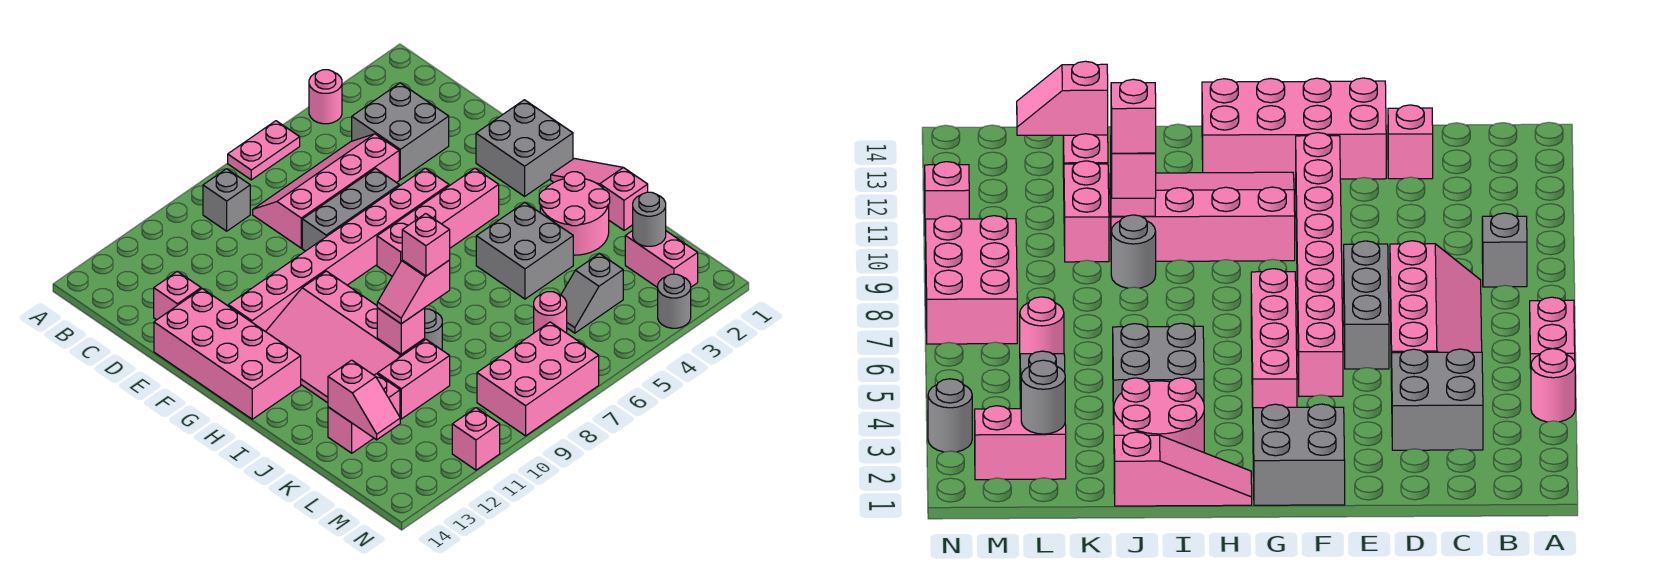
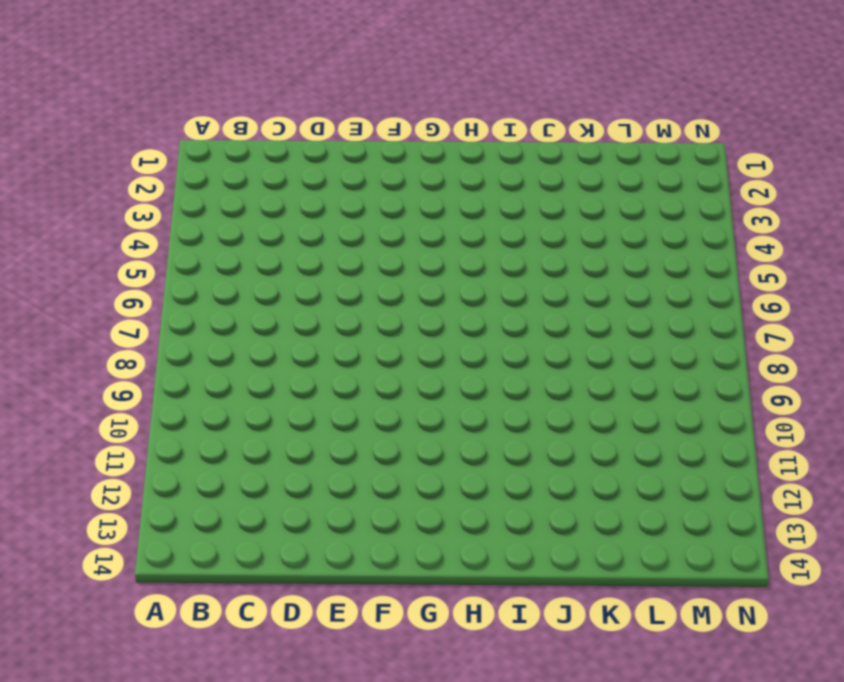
none -> pink round brick A4 level 1
none -> pink plate A6:A7 level 1
none -> grey brick B9 level 1

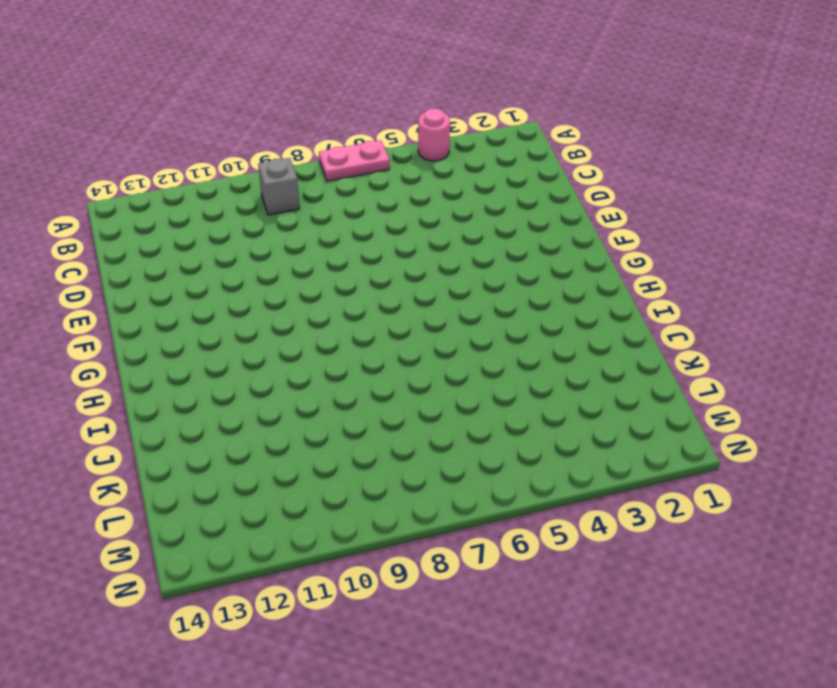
none -> grey brick C3:D4 level 1
none -> pink slope C5:D8 level 1 top D
none -> pink brick D13 level 1

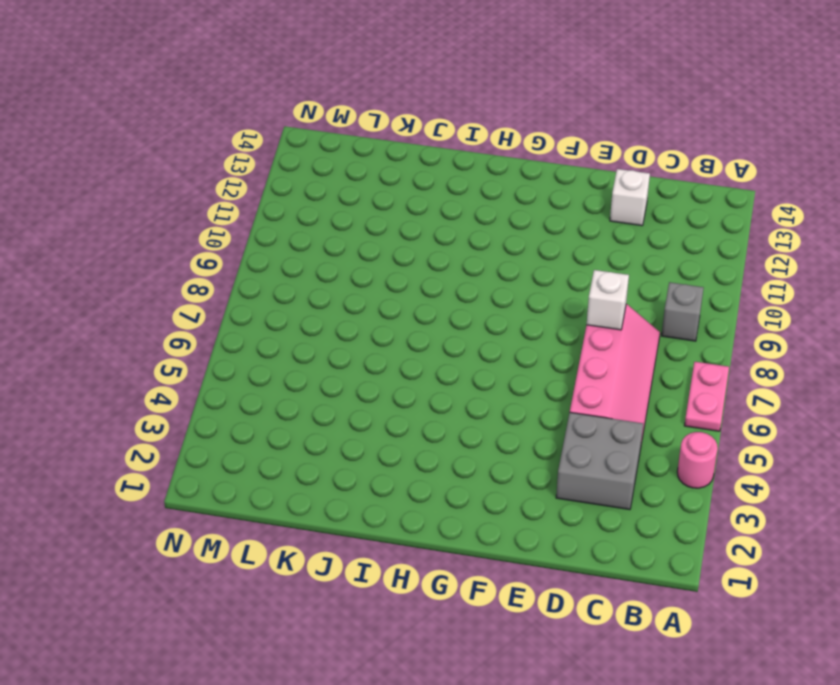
white brick D8 level 2 -> none
white brick D13 level 1 -> pink brick D13 level 1
none -> grey brick E6:E8 level 1
none -> pink brick E13:H14 level 1
none -> grey brick F1:G2 level 1

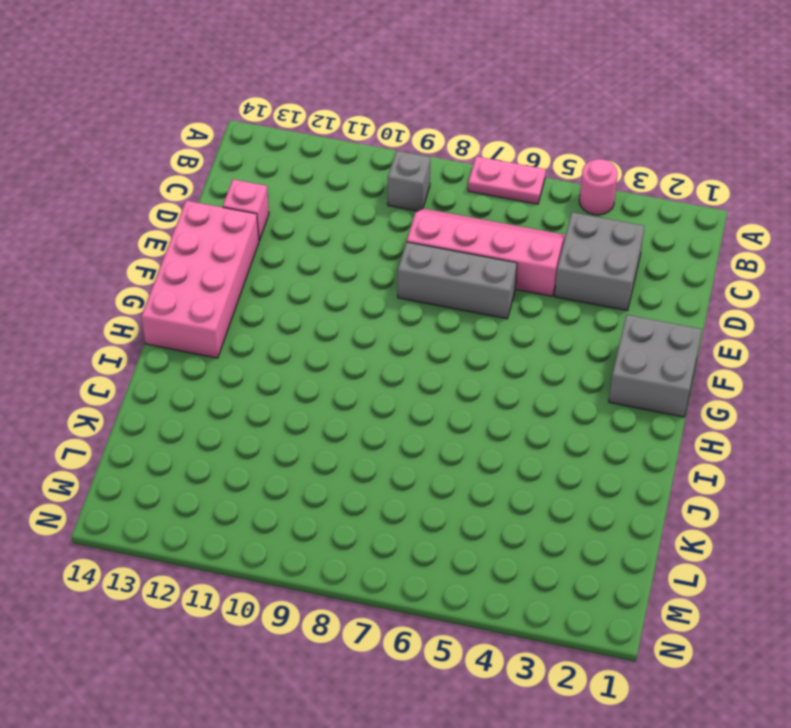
none -> pink brick F5:F12 level 1
none -> pink brick G4:G7 level 1
none -> pink slope G10:J12 level 1 top 10

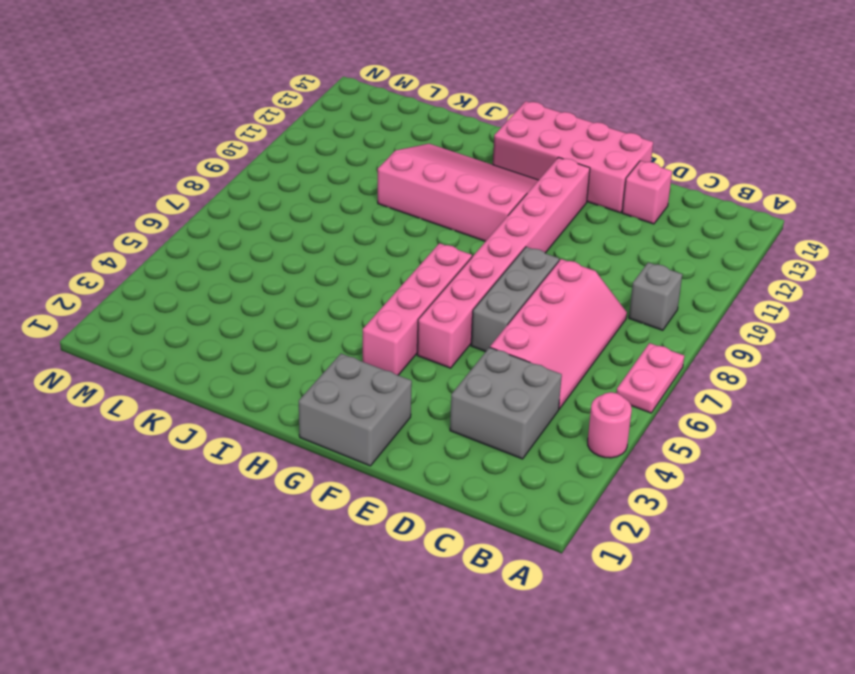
none -> pink slope H1:J1 level 1 top J
none -> pink round brick I2:J3 level 1
none -> grey brick I4:J5 level 1

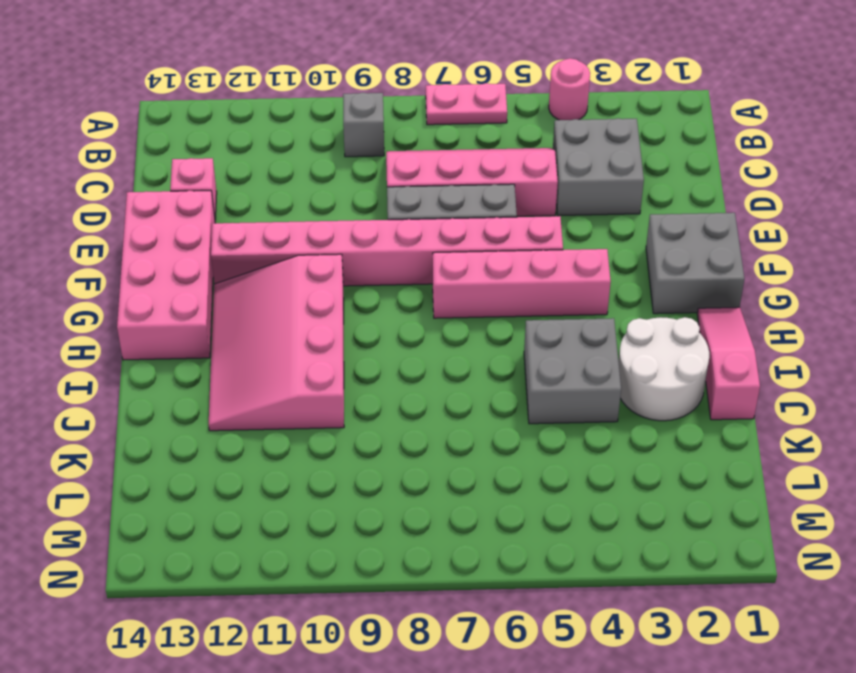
white round brick I2:J3 level 1 -> pink round brick I2:J3 level 1
none -> grey round brick J9 level 1
none -> pink brick K10:K11 level 1
none -> pink brick K12:K13 level 1

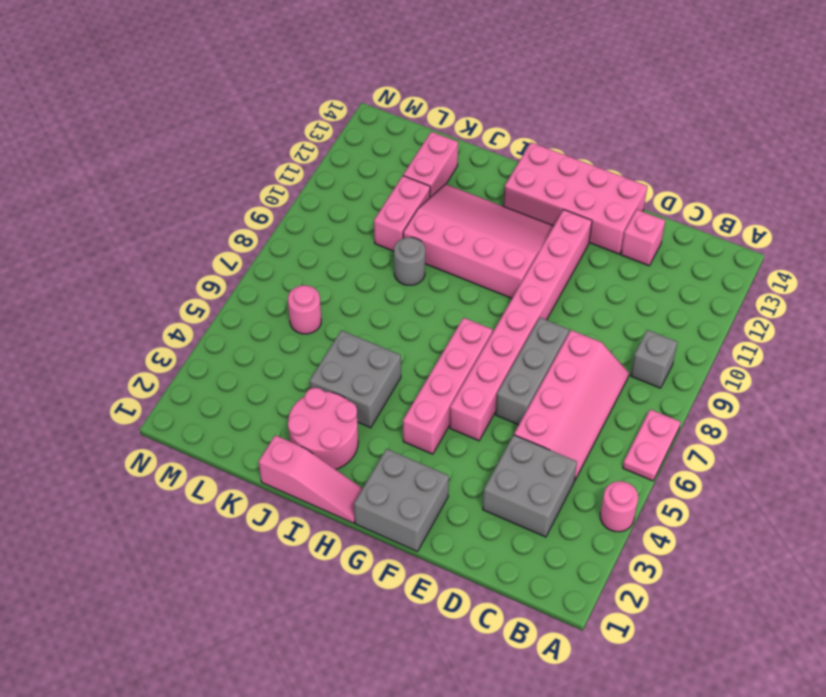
none -> pink brick L2:M2 level 1
none -> grey slope L4:L5 level 1 top 4
none -> pink brick M7:N9 level 1

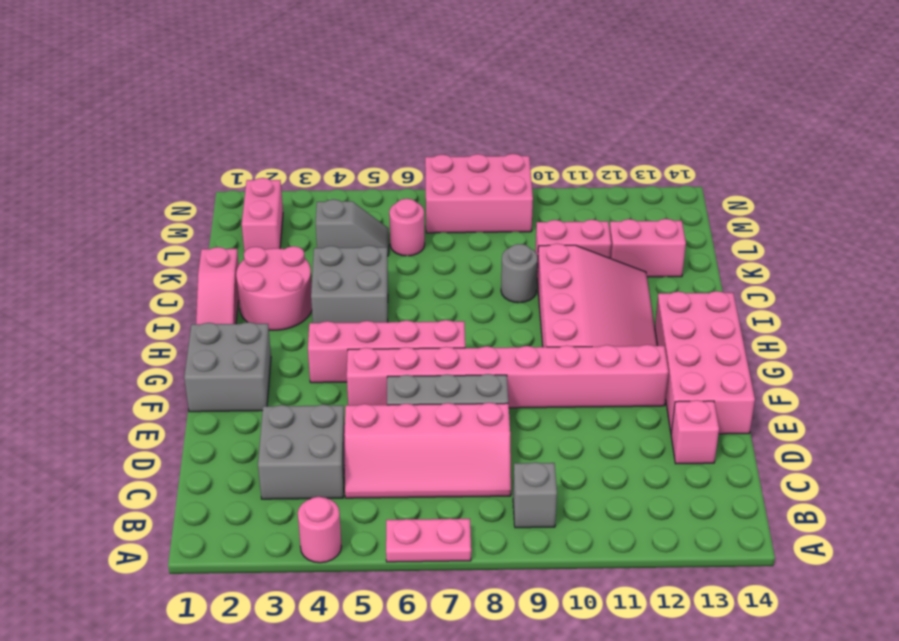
none -> grey round brick N3 level 1
none -> pink brick N11 level 1
none -> pink brick J10 level 2

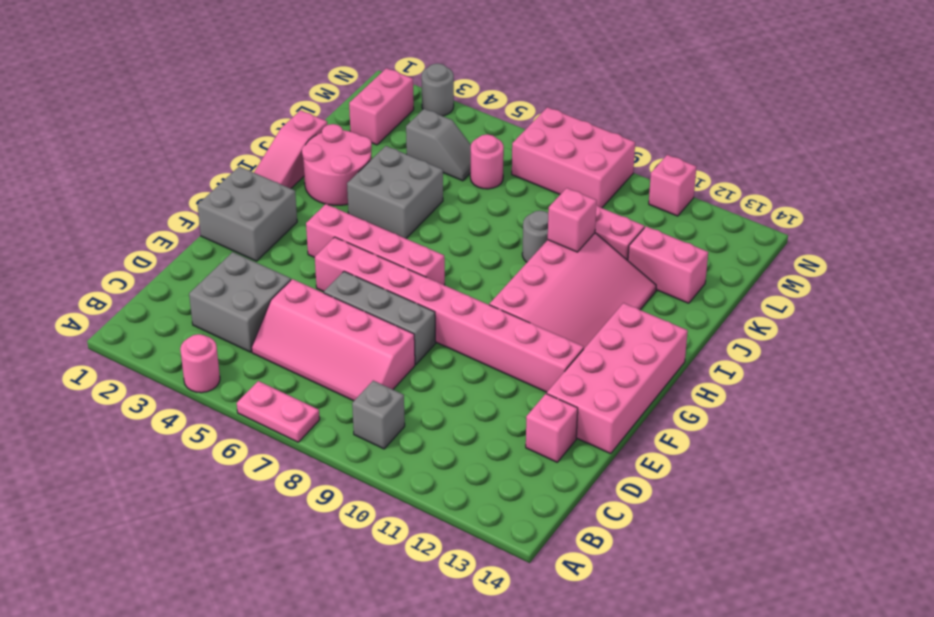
none -> pink slope K13:L13 level 2 top K
none -> grey round brick L2 level 2
none -> pink slope J9:J10 level 3 top 9

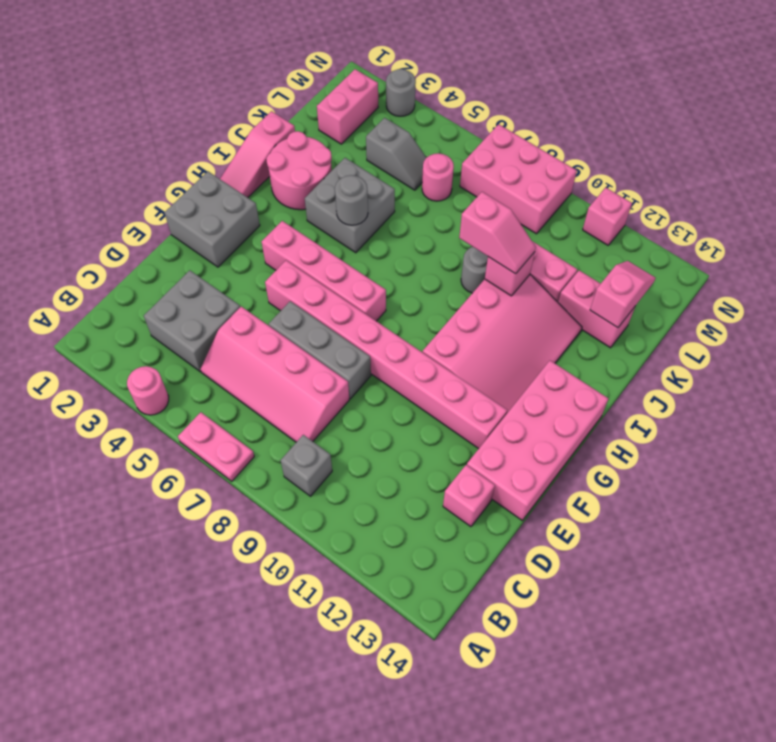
grey round brick I5 level 2 -> grey round brick L2 level 2
none -> pink brick J9 level 4

